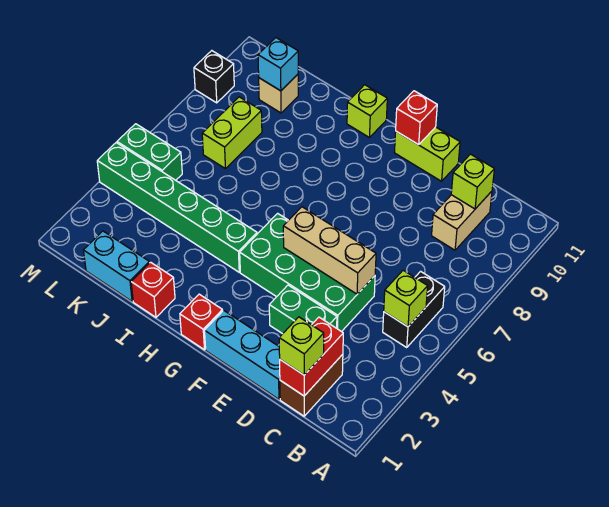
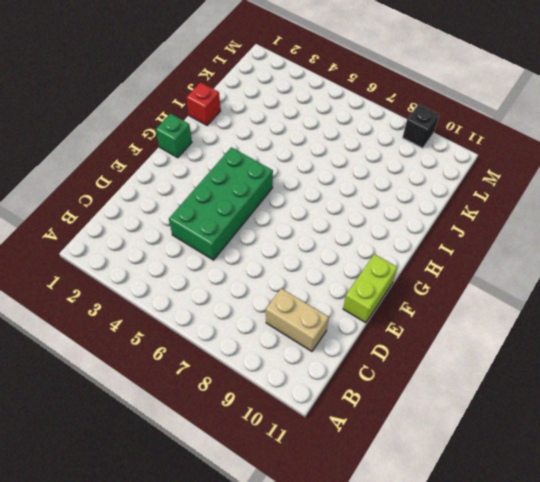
green brick G1 level 1 -> red brick G1 level 1
none -> black brick B5:B6 level 1
none -> brown brick C1:C2 level 1
none -> cyan brick D1:F1 level 1

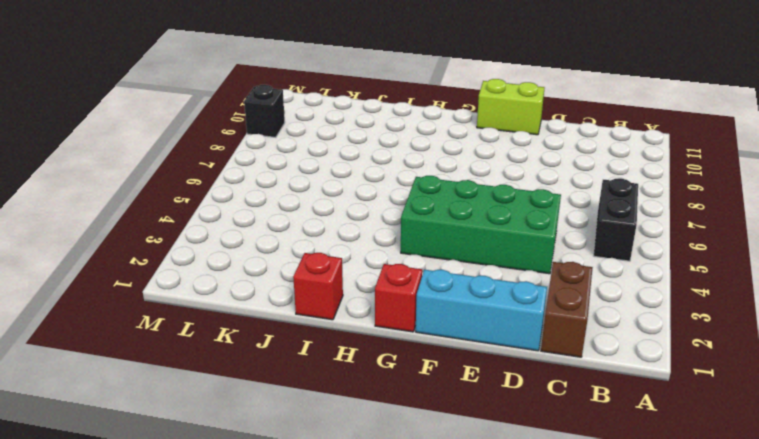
none -> tan brick C9:C10 level 1
none -> green brick D3:E3 level 1
none -> green brick H4:M4 level 1

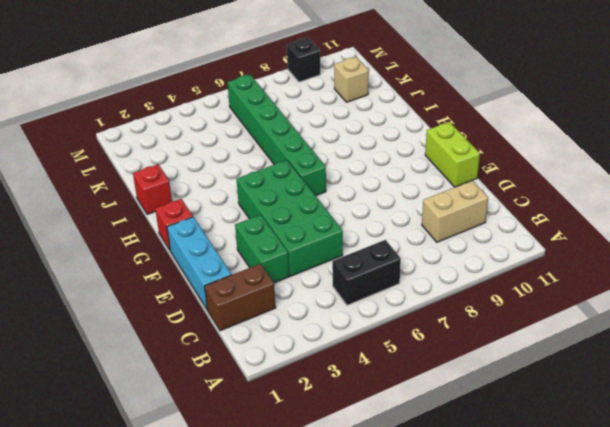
green brick G6:L6 level 1 -> green brick H4:M4 level 1
none -> lime brick H11 level 1
none -> cyan brick J1:K1 level 1
none -> lime brick K7:K8 level 1

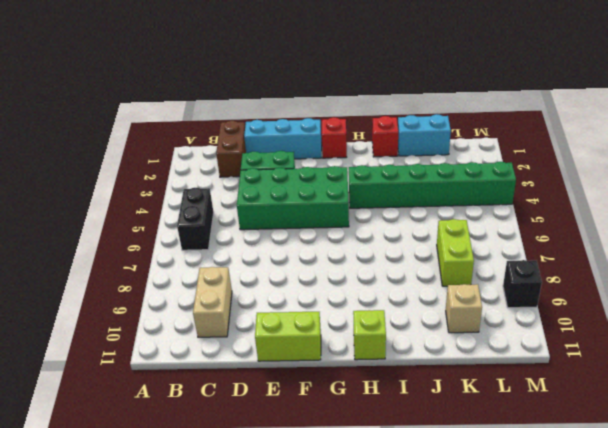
none -> green brick L5:M5 level 1
none -> lime brick B5 level 2
none -> red brick C1:C2 level 2

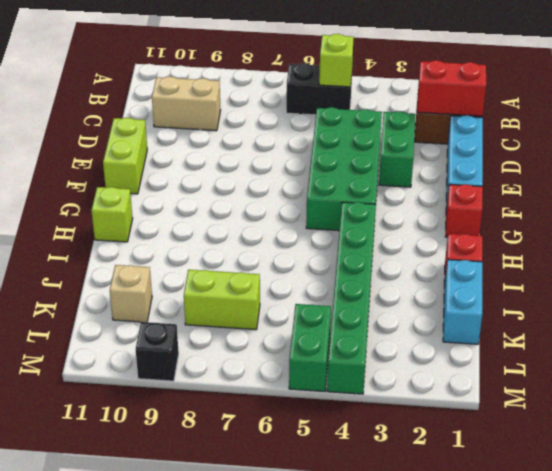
none -> lime brick C10 level 2
none -> tan brick D5:F5 level 2
none -> red brick F11 level 2

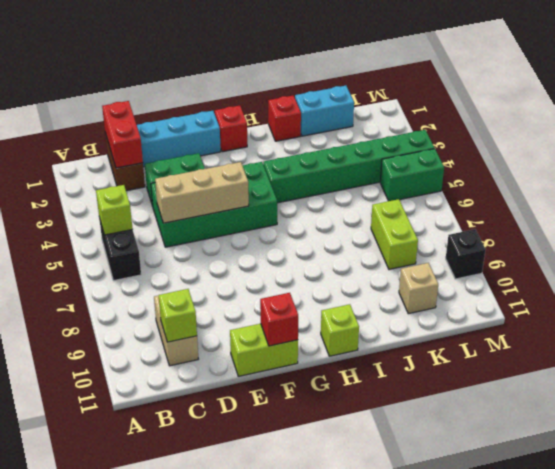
none -> cyan brick K10 level 2
none -> lime brick C1 level 3

